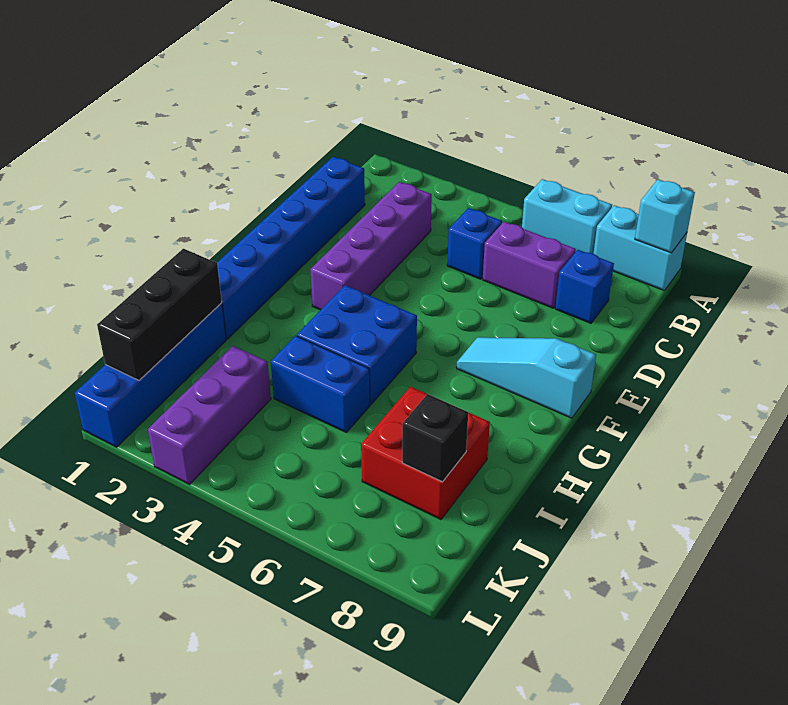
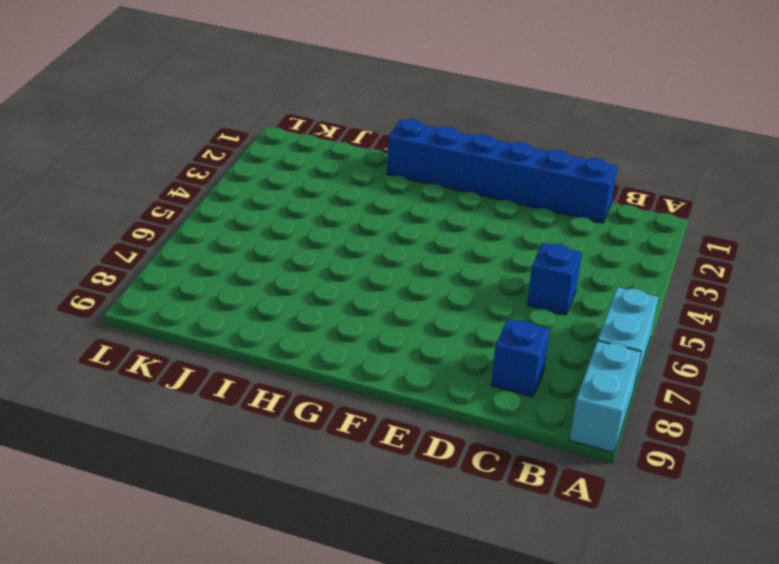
none -> purple brick C3:F3 level 1
none -> purple brick C6:C7 level 1
none -> cyan slope F7:F9 level 1 top 9

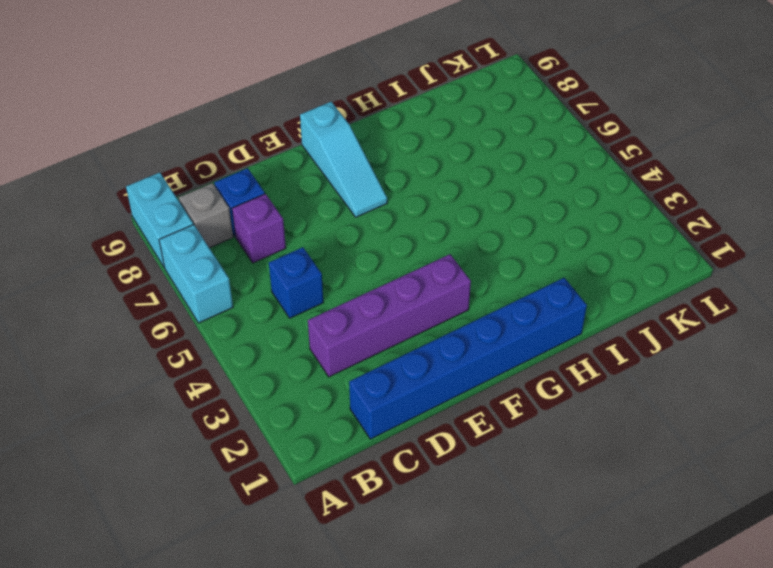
grey brick B8 level 1 -> none
purple brick C7 level 1 -> purple brick C6:C7 level 1
none -> blue brick G4:H5 level 1
none -> blue brick I1:L1 level 1
none -> blue brick I4:I5 level 1

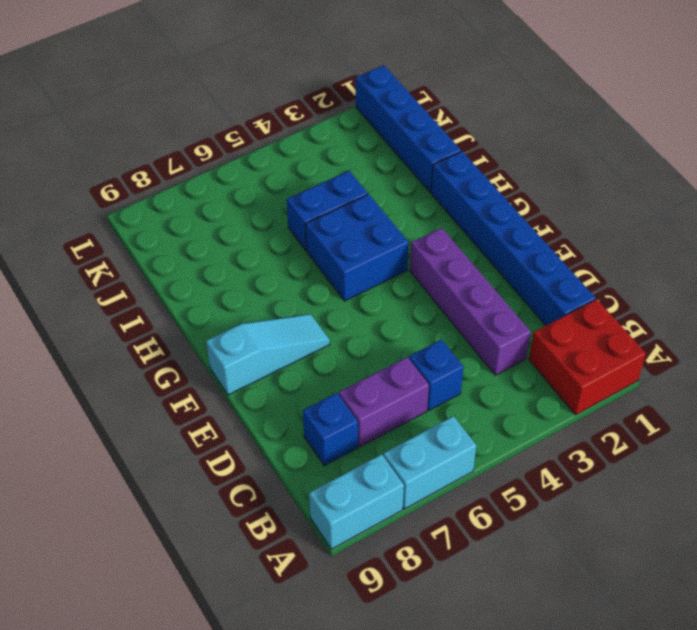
red brick A1:B2 level 1 -> red brick I7:J8 level 1
none -> purple brick J3:L3 level 1
none -> cyan brick A9 level 2
none -> black brick I1:K1 level 2

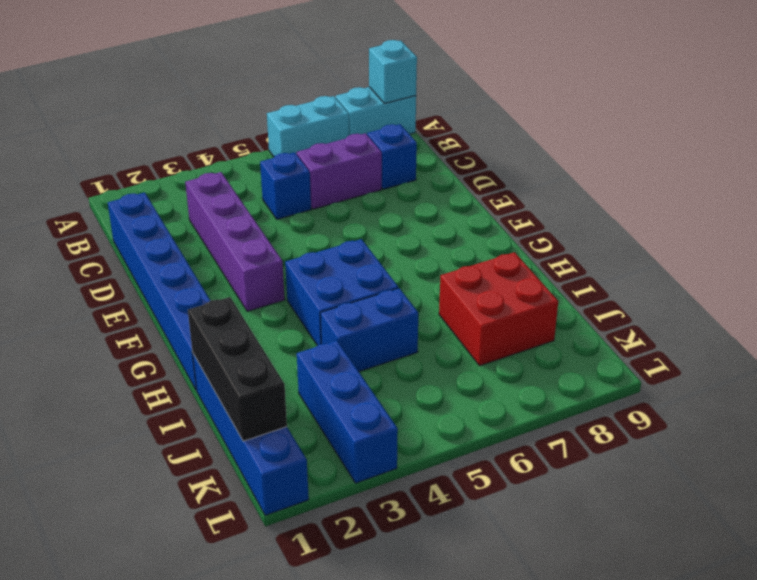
blue brick J3:L3 level 1 -> purple brick J3:L3 level 1
none -> cyan slope F7:F9 level 1 top 9
none -> black brick J8 level 2

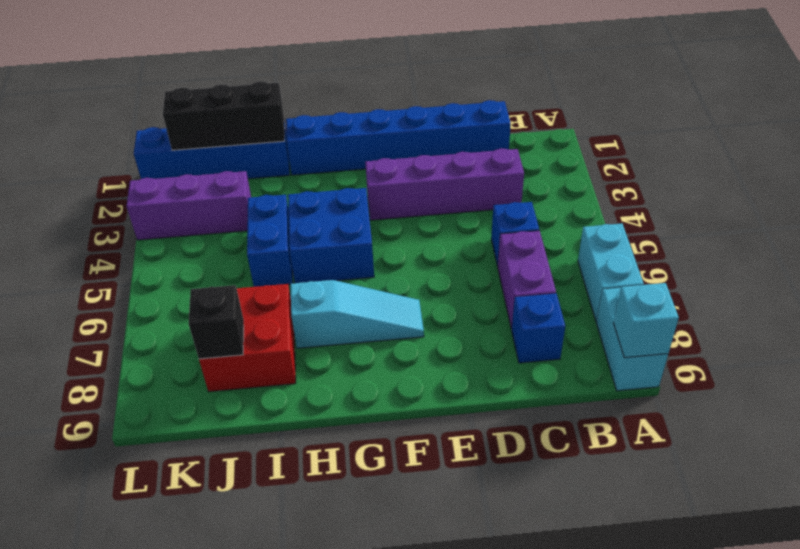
cyan slope F7:H7 level 1 top H -> cyan slope F7:F9 level 1 top 9

